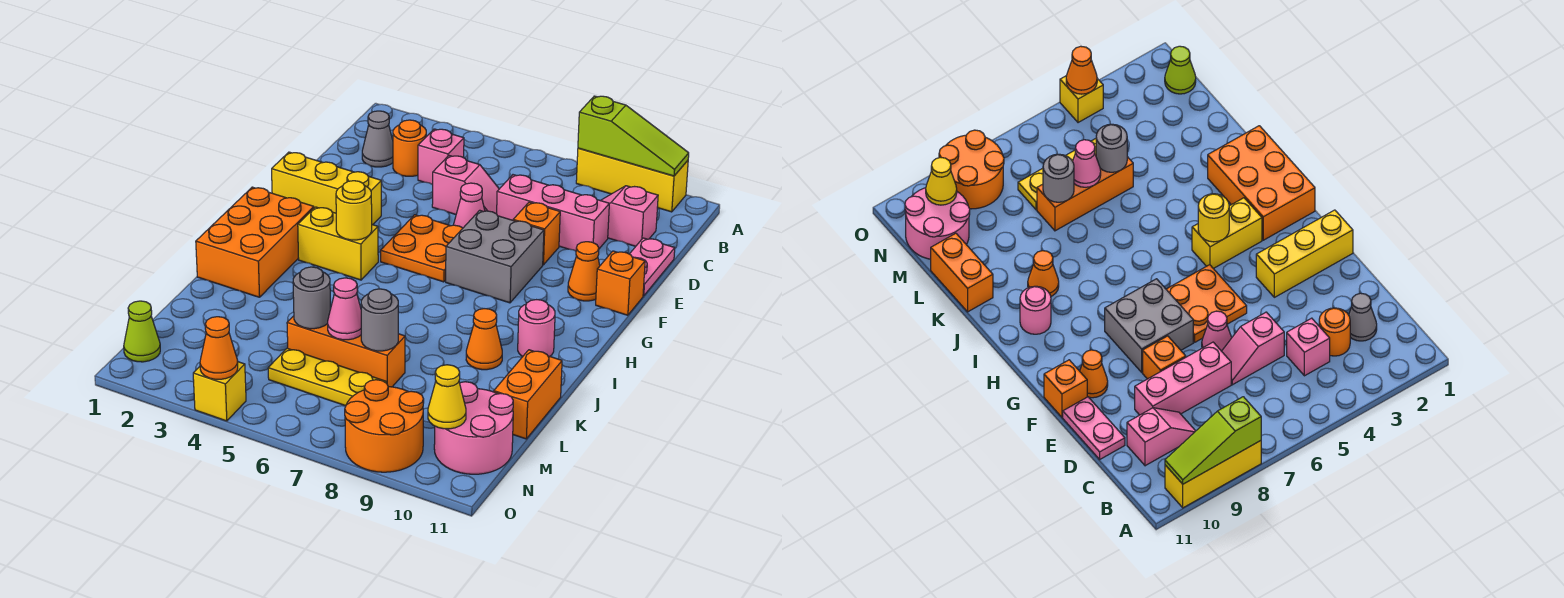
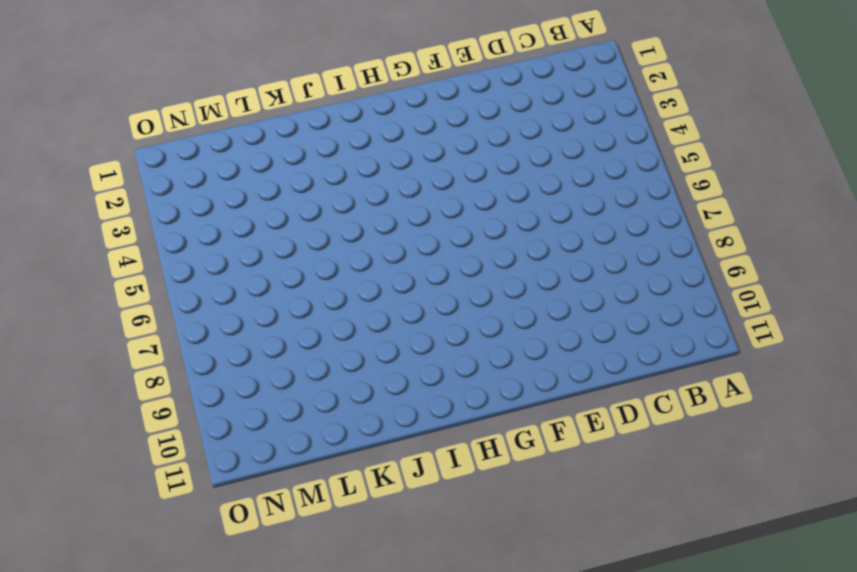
none -> yellow brick A8:A10 level 1
none -> grey cone C2 level 1
none -> orange round brick C3 level 1
none -> pink brick C4 level 1

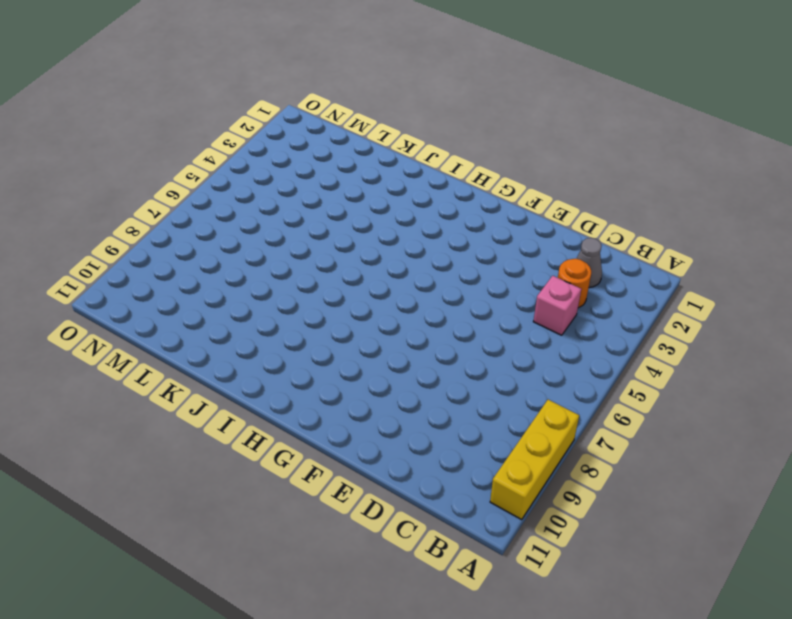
none -> pink slope C9:C10 level 1 top 10
none -> pink slope D5:D6 level 1 top 5
none -> pink brick D7:D9 level 1
none -> pink plate D11:E11 level 1

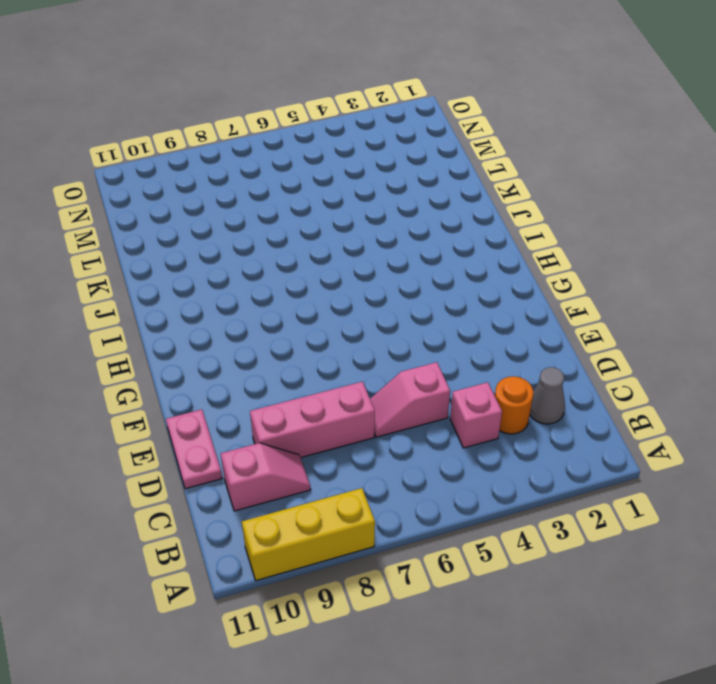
none -> pink cone E6 level 1
none -> orange brick E8 level 1
none -> yellow brick F1:F3 level 1
none -> orange plate F5:G6 level 1

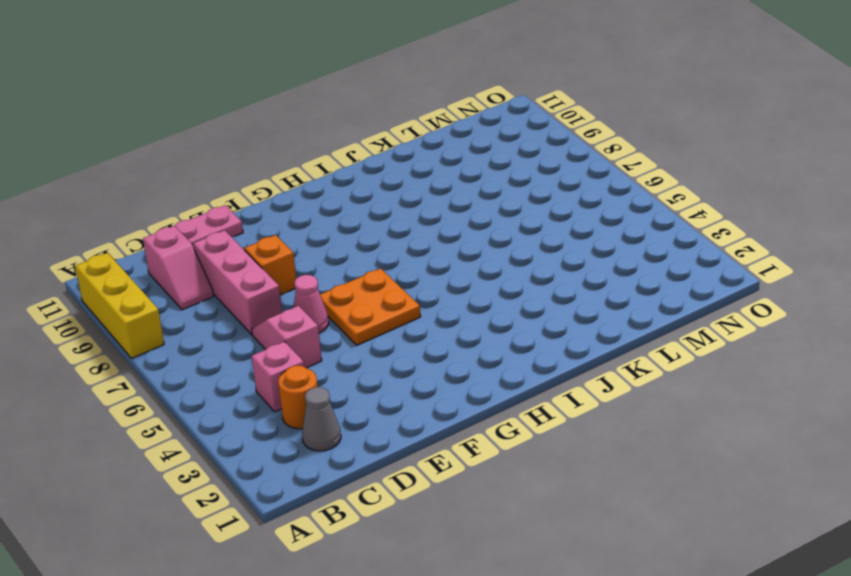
none -> yellow brick F1:F3 level 1
none -> grey brick F7:G8 level 1
none -> orange cone F10 level 1
none -> orange brick F11 level 1

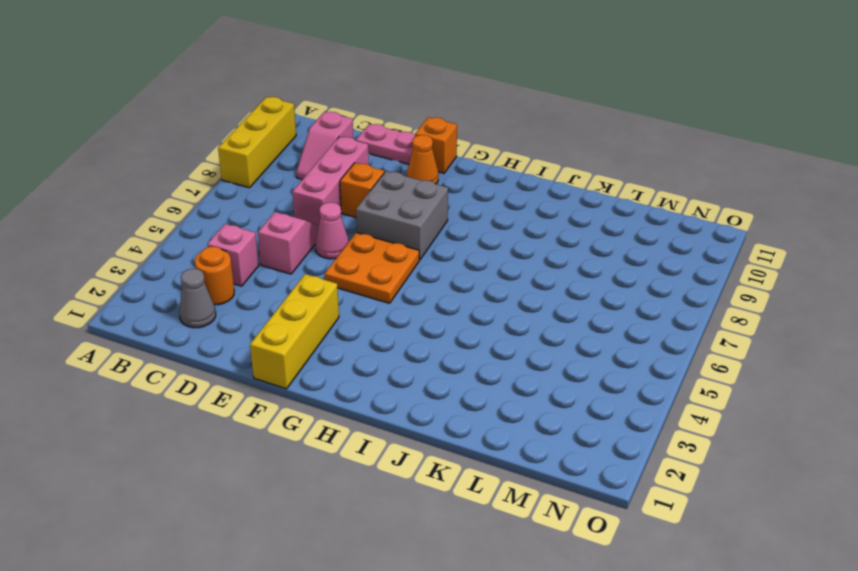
none -> orange brick H1:J2 level 1
none -> yellow brick H3:H4 level 1
none -> pink round brick I10 level 1
none -> orange cone J9 level 1

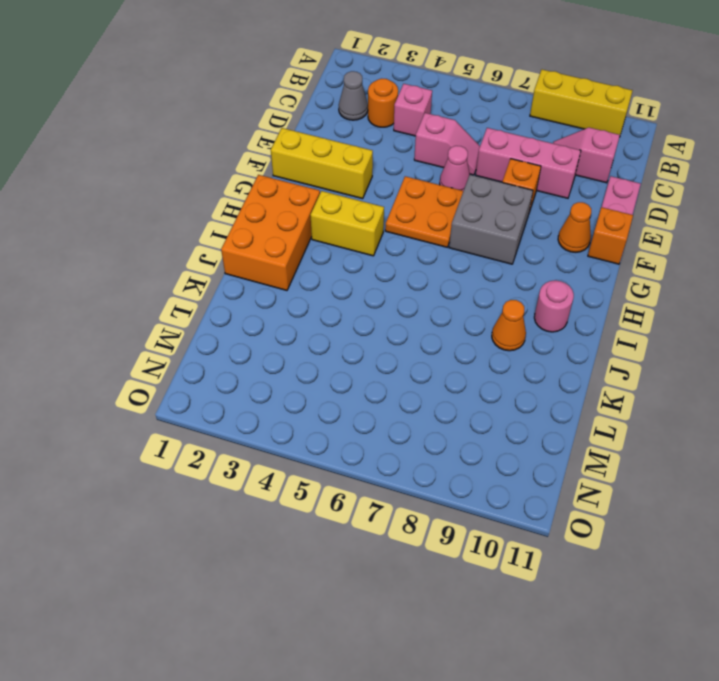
none -> orange brick K11:L11 level 1
none -> orange brick L5:L7 level 1
none -> yellow plate M5:M7 level 1
none -> pink round brick M10:N11 level 1

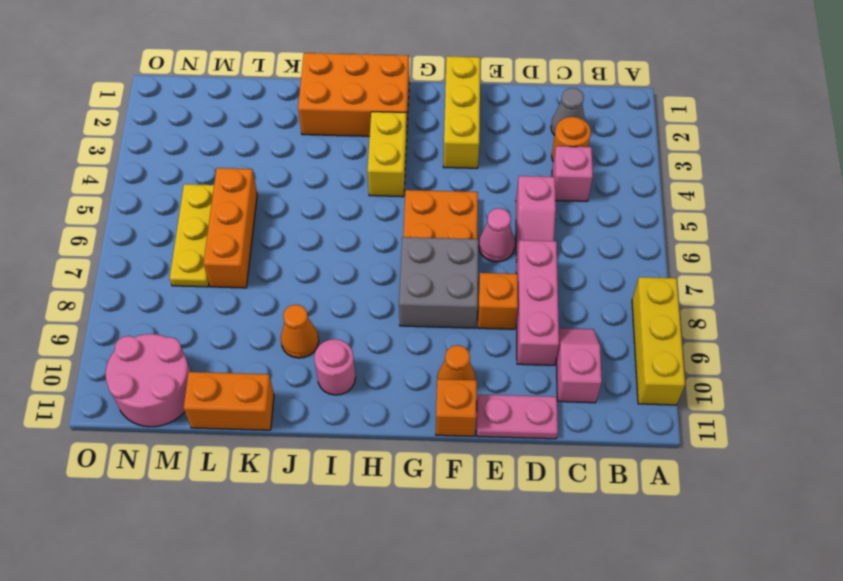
none -> lime cone N1 level 1
none -> orange round brick N8:O9 level 1
none -> yellow brick O4 level 1
none -> lime slope A8:A10 level 2 top 8

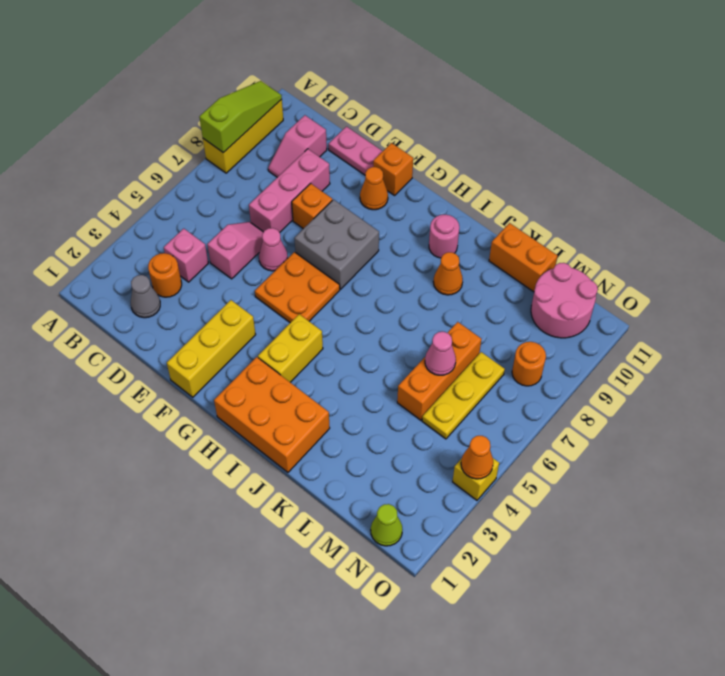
orange round brick N8 level 1 -> orange round brick N8:O9 level 1
none -> yellow round brick H4 level 2
none -> grey round brick L5 level 2
none -> grey round brick L7 level 2
none -> yellow cone N10 level 2

